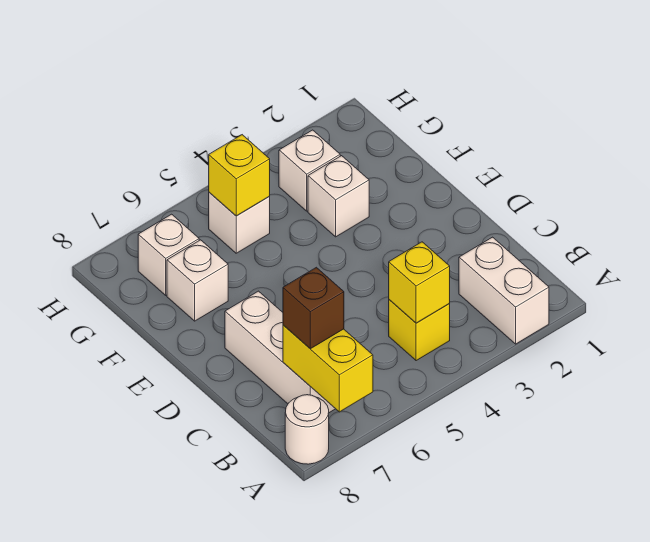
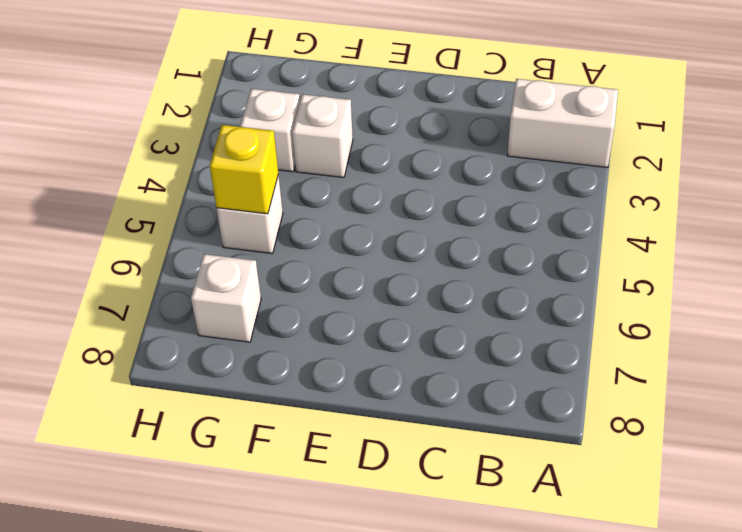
none -> white round brick A8 level 1
none -> yellow brick B4 level 1
none -> white brick B7:D7 level 1

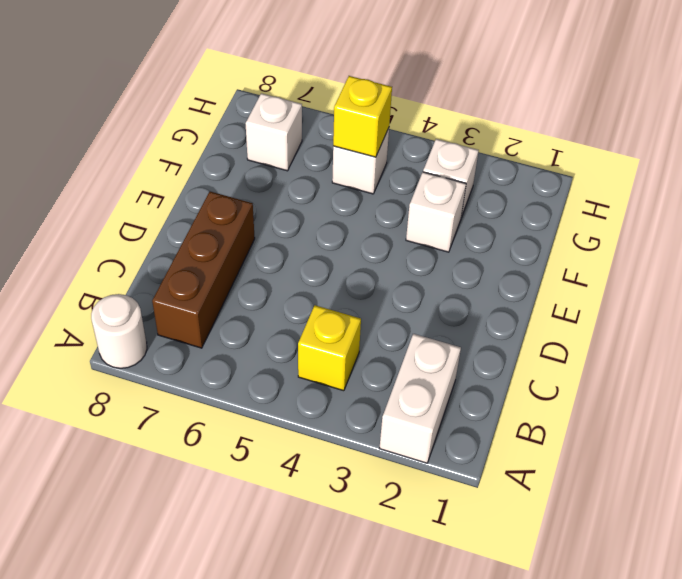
brown brick B7:D7 level 1 -> white brick B7:D7 level 1
none -> white brick F7 level 1
none -> yellow brick A7:B7 level 2
none -> yellow brick B4 level 2

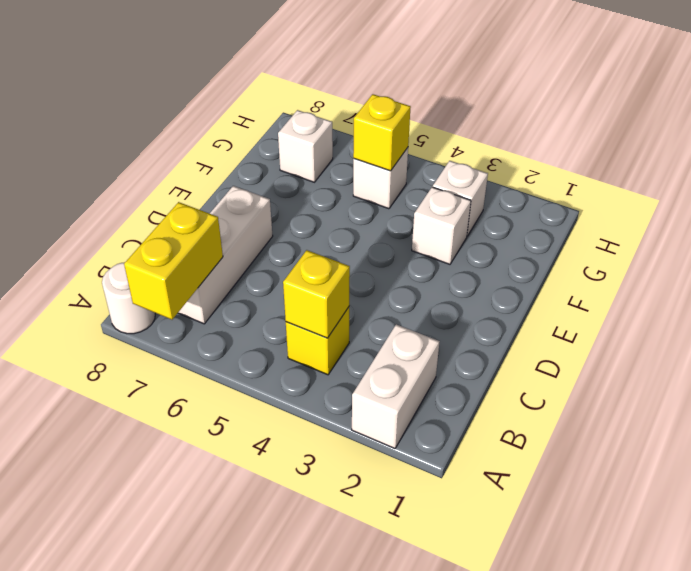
none -> white brick F7 level 1
none -> brown brick B7 level 3

